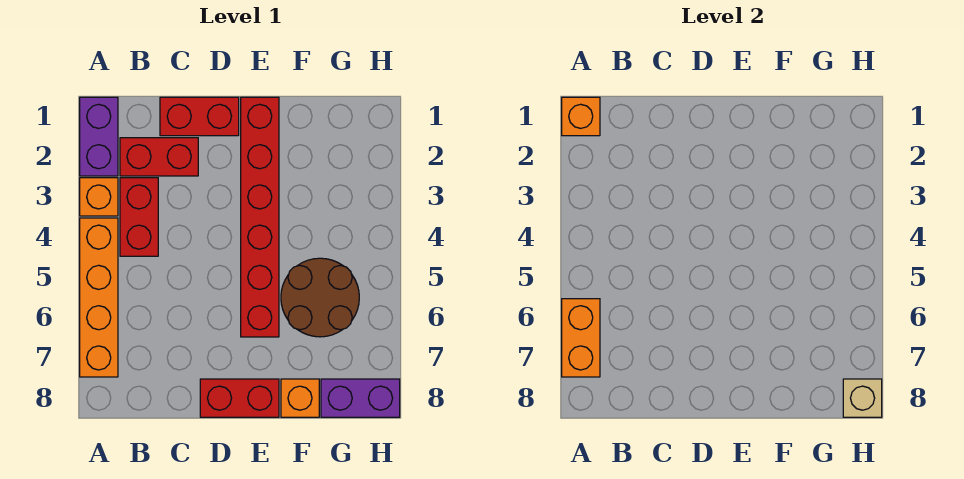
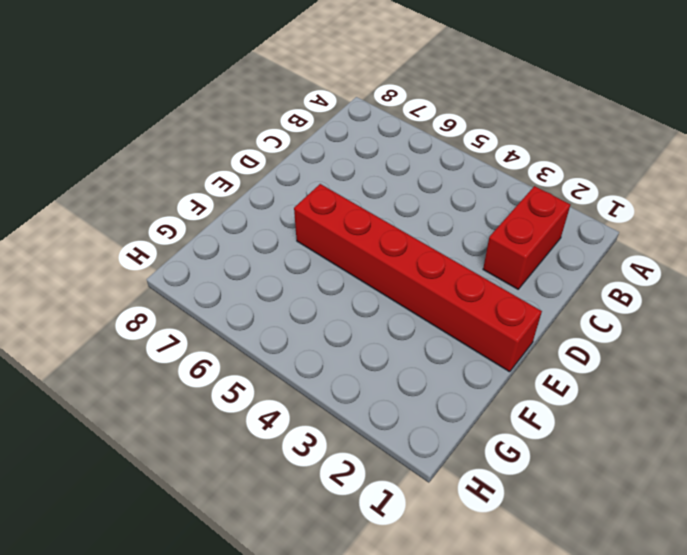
none -> purple brick A1:A2 level 1
none -> orange brick A3 level 1
none -> orange brick A4:A7 level 1

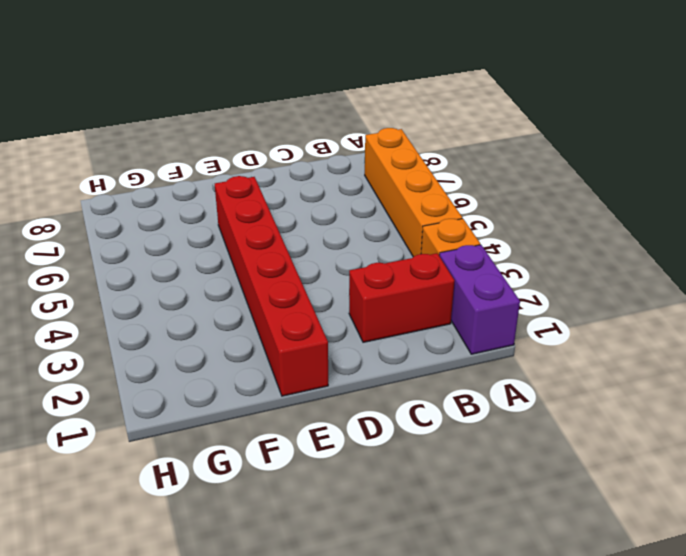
none -> red brick B3:B4 level 1
none -> red brick C1:D1 level 1
none -> red brick D8:E8 level 1

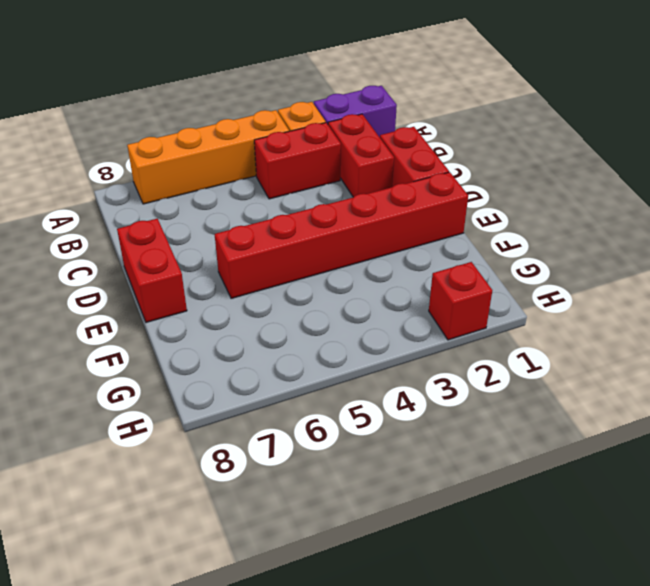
red brick H2 level 1 -> none
none -> brown round brick F5:G6 level 1
none -> orange brick F8 level 1
none -> purple brick G8:H8 level 1

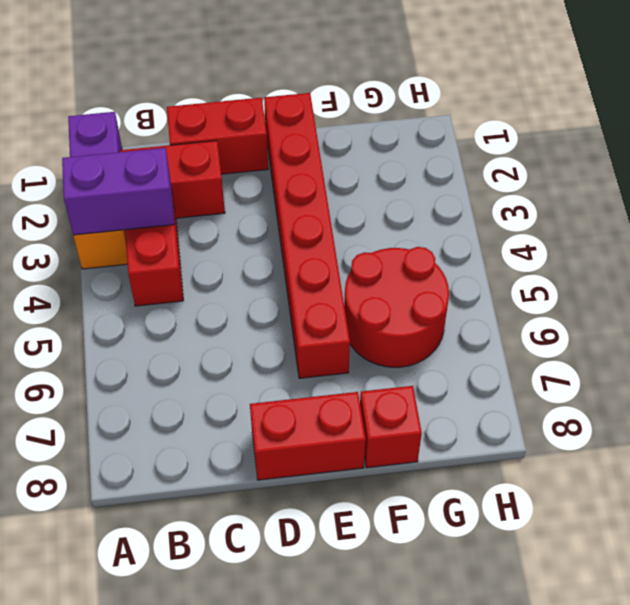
purple brick A3:B3 level 2 -> purple brick G8:H8 level 1
red round brick F5:G6 level 1 -> brown round brick F5:G6 level 1
red brick F8 level 1 -> orange brick F8 level 1
none -> orange brick A4:A7 level 1
none -> orange brick A1 level 2
none -> orange brick A6:A7 level 2

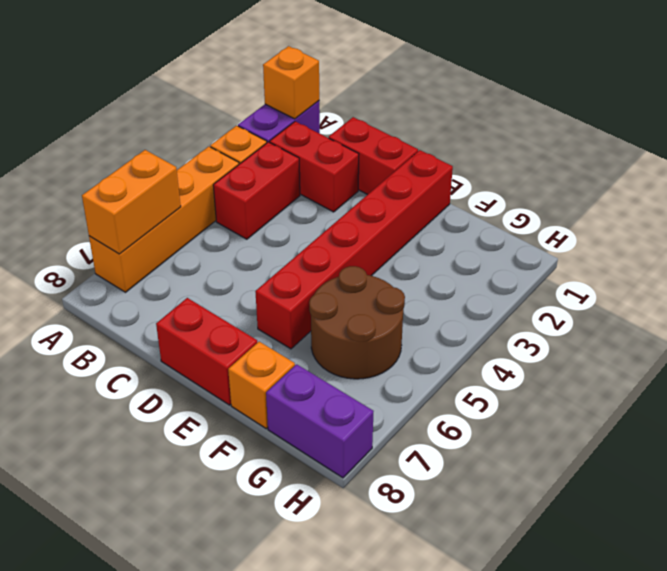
none -> tan brick H8 level 2

